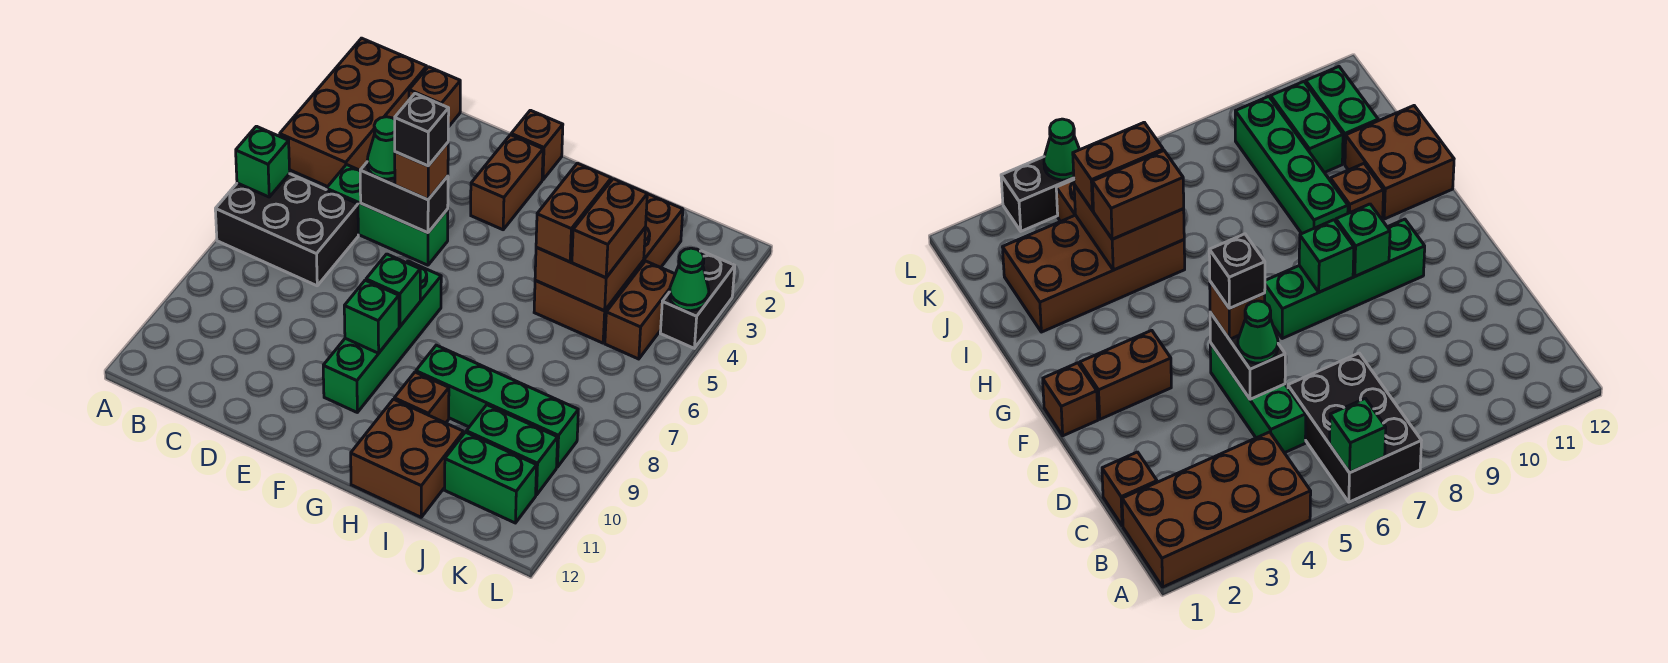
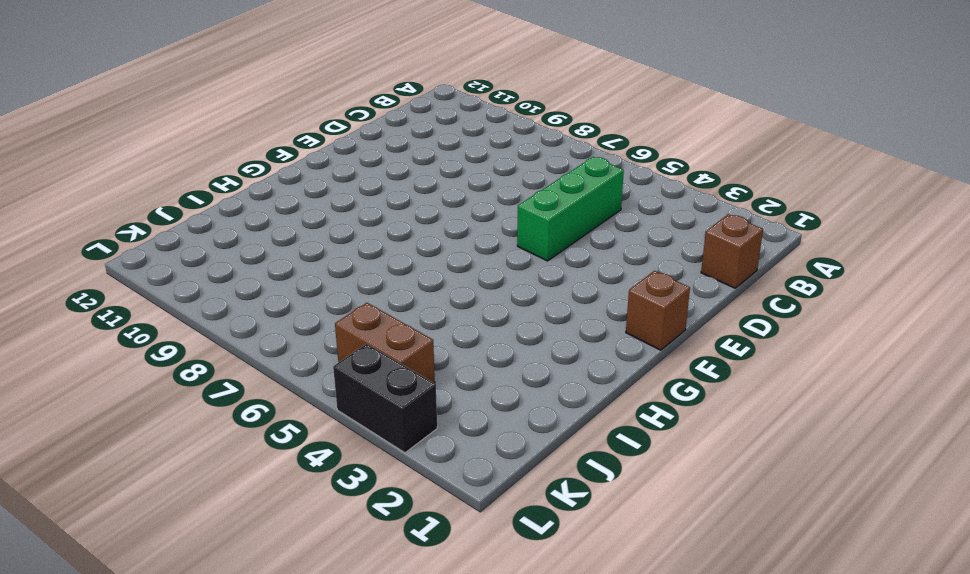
none -> brown brick A1:B4 level 1
none -> black brick A6:C7 level 1
none -> brown brick F2:F3 level 1

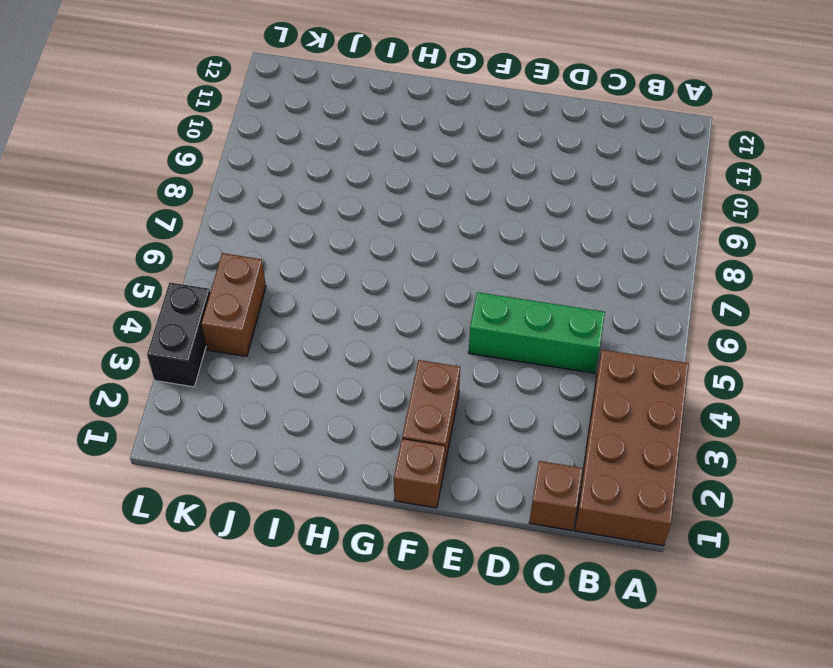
none -> black brick A6:C7 level 1
none -> green brick F7:F10 level 1
none -> green brick H9:K9 level 1

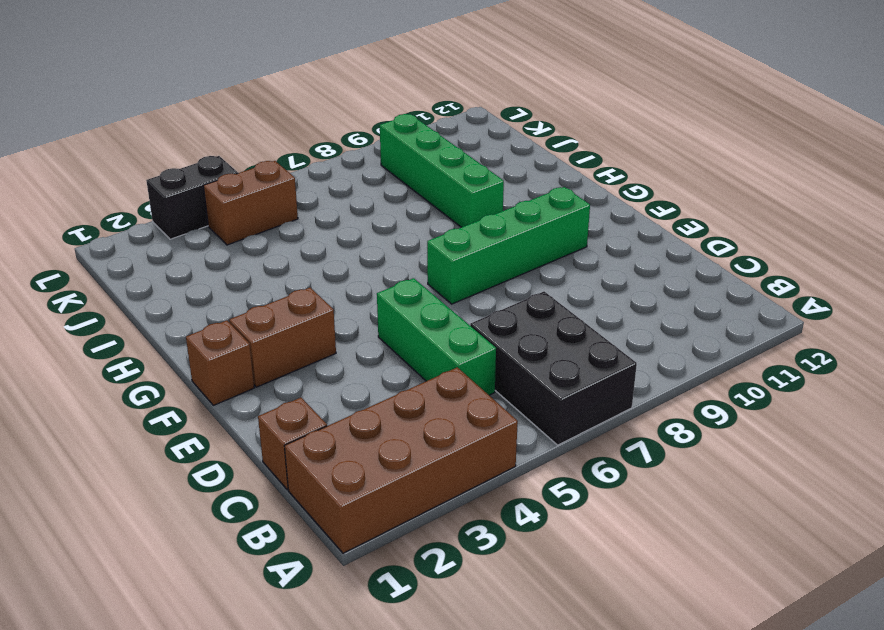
none -> brown brick H10 level 1
none -> brown brick H11:I12 level 1
none -> brown brick I2:J5 level 1

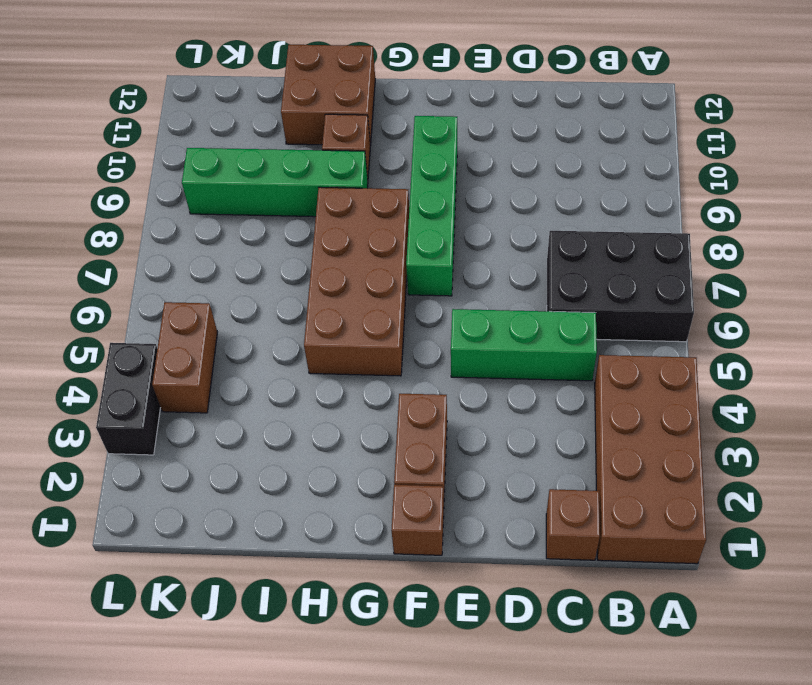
brown brick G5:H8 level 1 -> brown brick I2:J5 level 1
none -> green brick J10:K10 level 1
none -> green brick J11:K11 level 1
none -> green brick A6 level 2

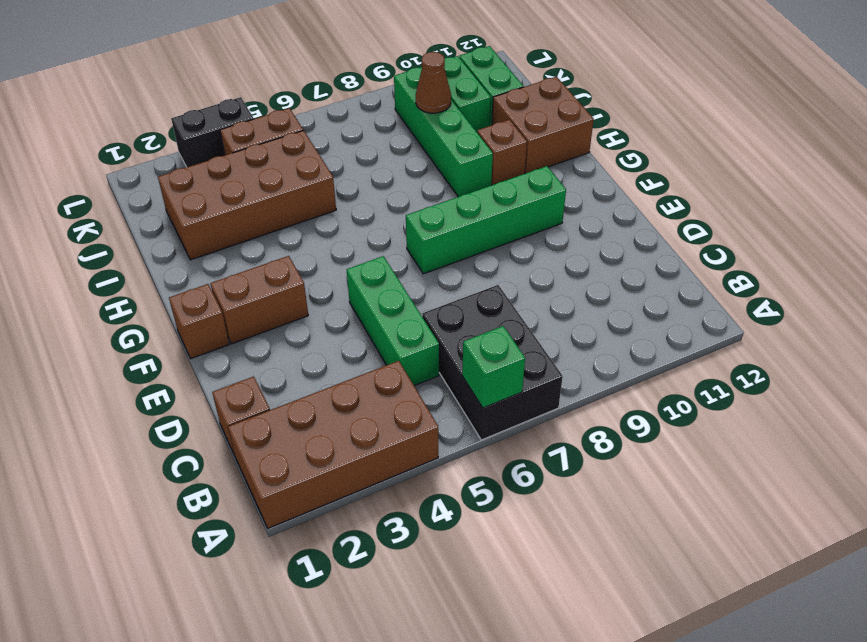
brown cone J9 level 2 -> none
none -> black brick D5:E5 level 2
none -> green brick F8 level 2
none -> green brick F9 level 2

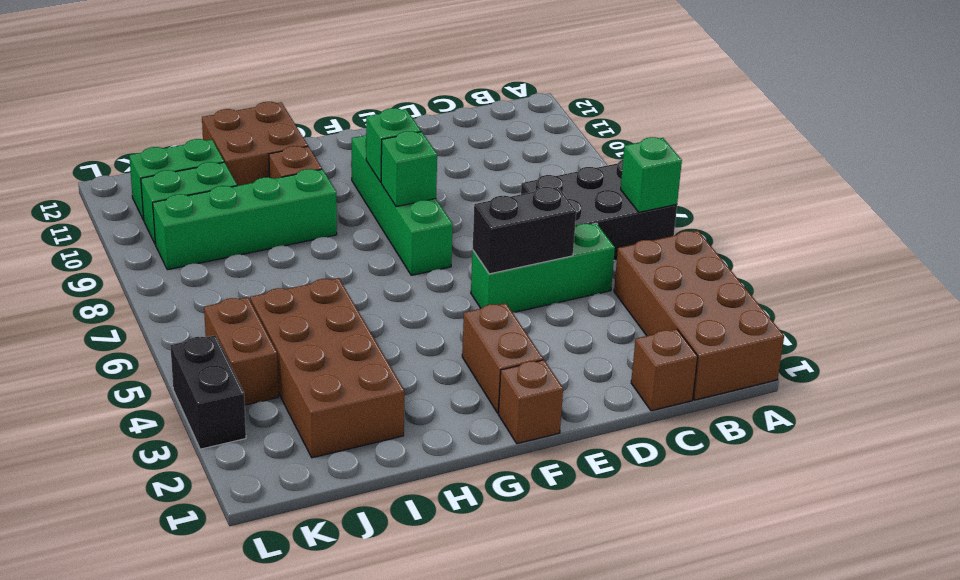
none -> brown brick I4:J5 level 2
none -> green cone L4 level 2
none -> green cone D5 level 3

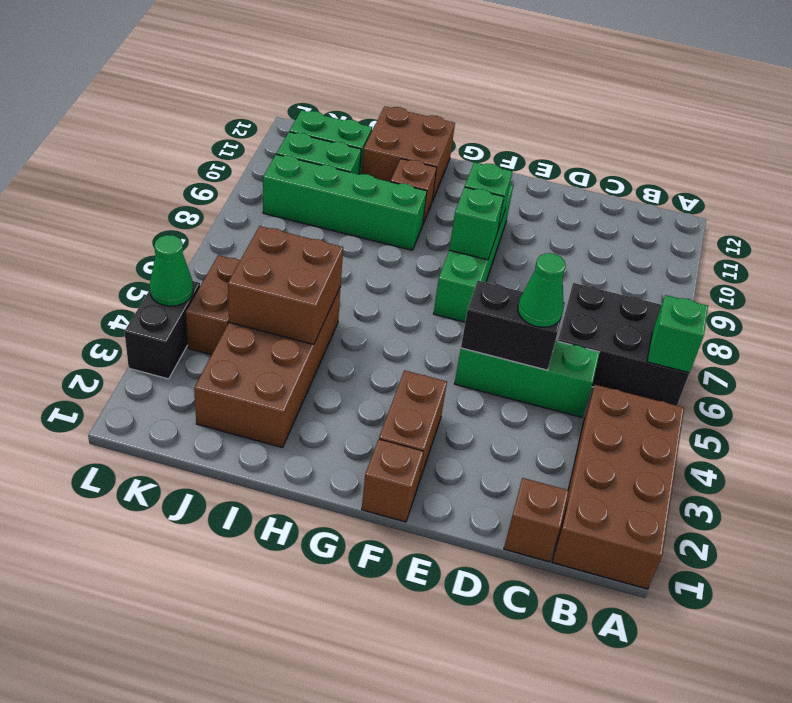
none -> brown brick E5 level 3
none -> brown brick I4:I5 level 3
none -> brown brick J4:J5 level 3

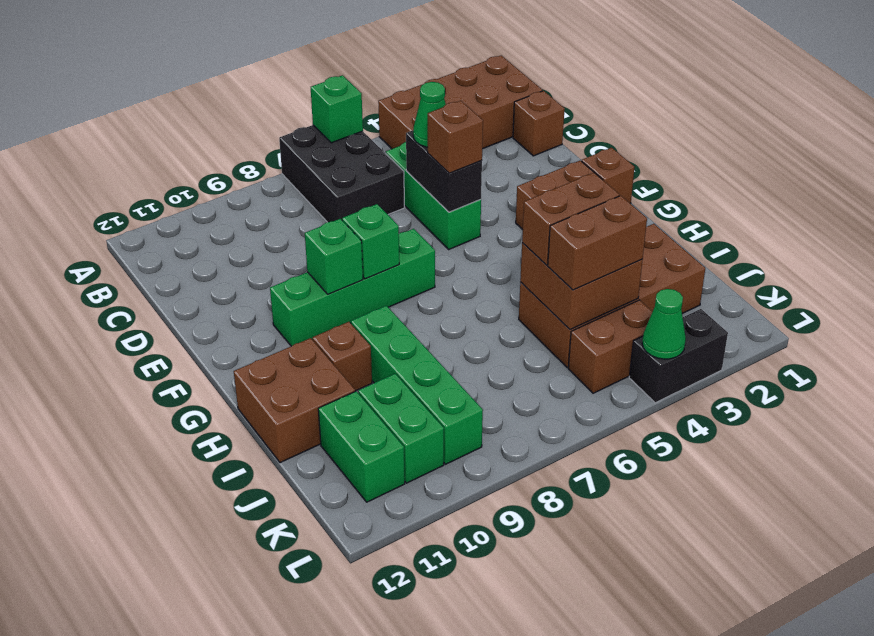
none -> black brick E5 level 4

